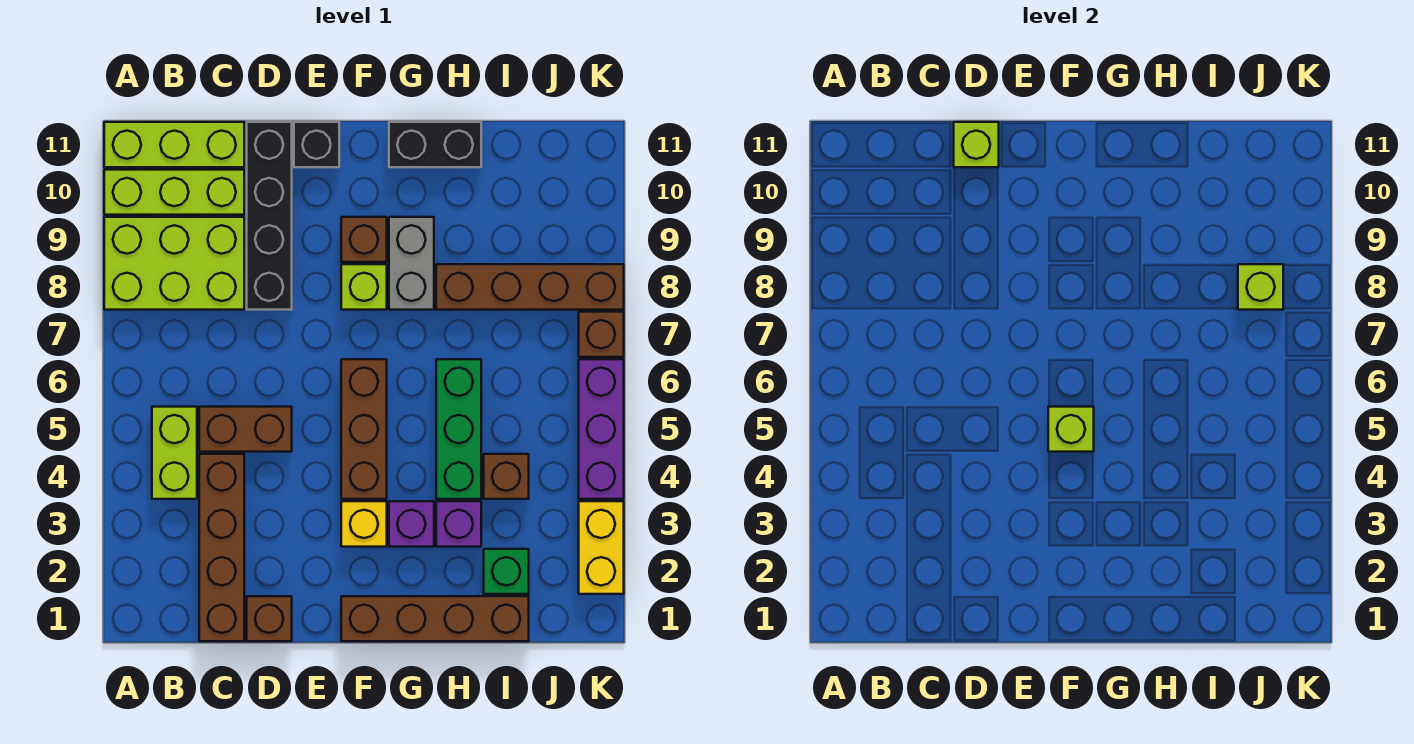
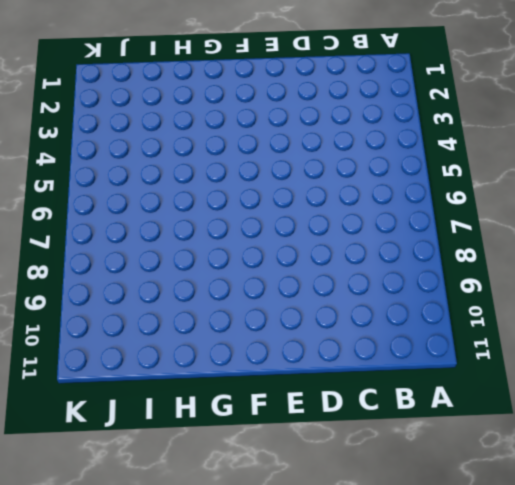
none -> lime brick A8:C9 level 1
none -> lime brick A10:C10 level 1
none -> lime brick A11:C11 level 1

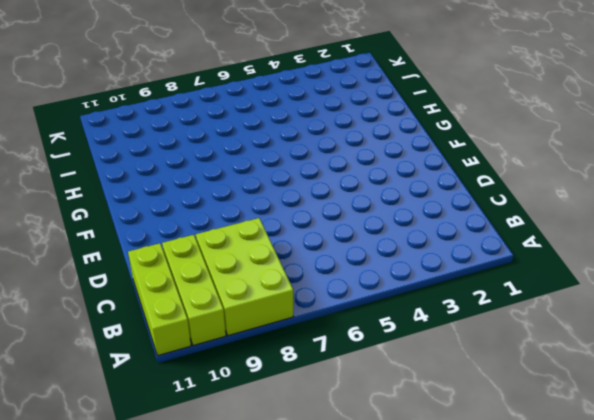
none -> lime brick B4:B5 level 1
none -> brown brick C1:C4 level 1
none -> brown brick C5:D5 level 1

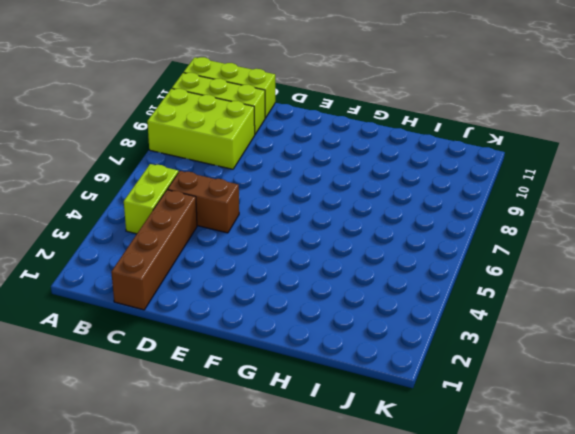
none -> brown brick D1 level 1
none -> black brick D8:D11 level 1
none -> black brick E11 level 1

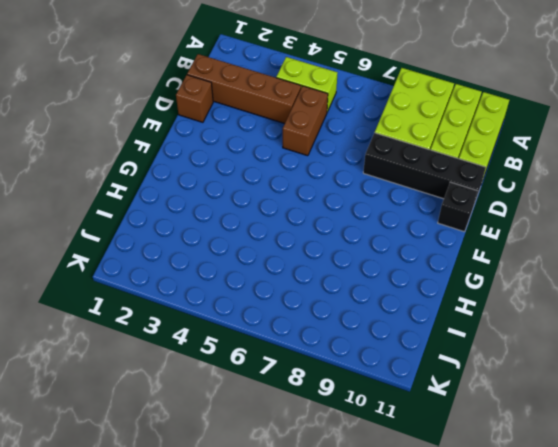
none -> brown brick F1:I1 level 1
none -> yellow brick F3 level 1
none -> brown brick F4:F6 level 1

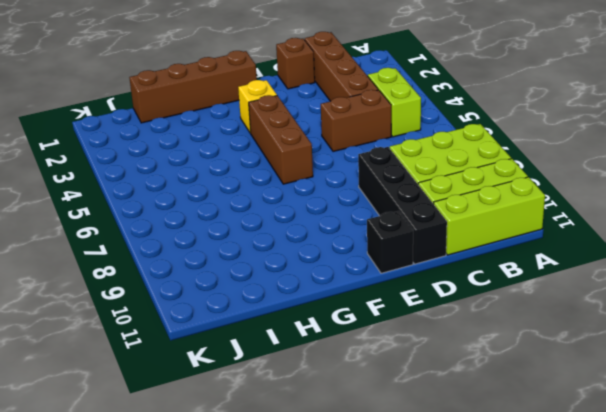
none -> lime brick F8 level 1
none -> brown brick F9 level 1
none -> purple brick G3 level 1

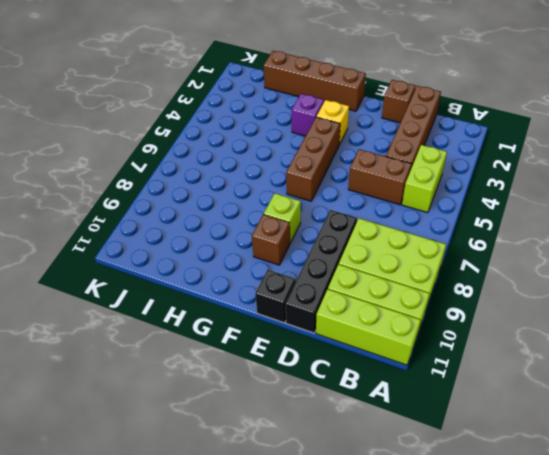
none -> grey brick G8:G9 level 1
none -> black brick G11:H11 level 1
none -> purple brick H3 level 1

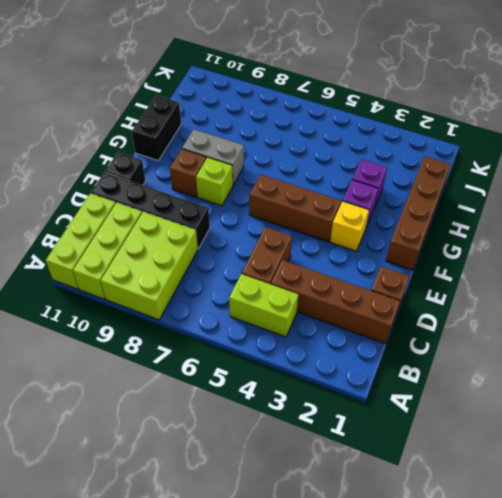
none -> green brick H4:H6 level 1
none -> brown brick H8:K8 level 1
none -> green brick I2 level 1

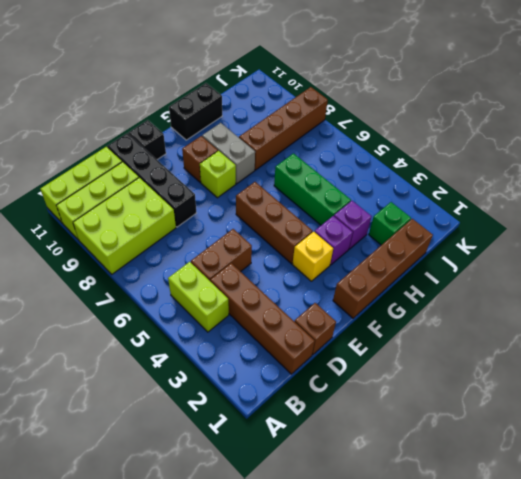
none -> brown brick I4 level 1
none -> yellow brick K2:K3 level 1
none -> purple brick K4:K6 level 1

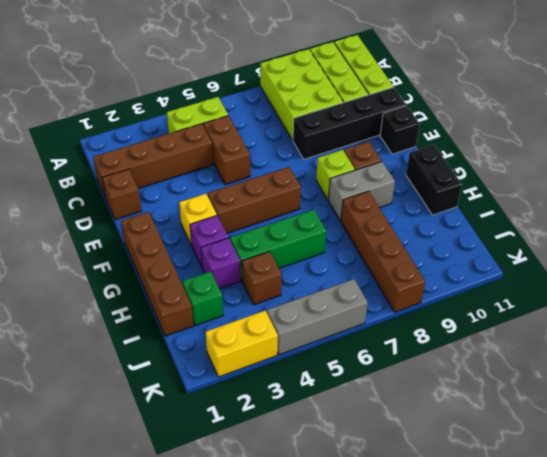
grey brick K4:K6 level 1 -> purple brick K4:K6 level 1
none -> brown brick K7 level 1
none -> lime brick D11 level 2
none -> lime brick F5 level 2

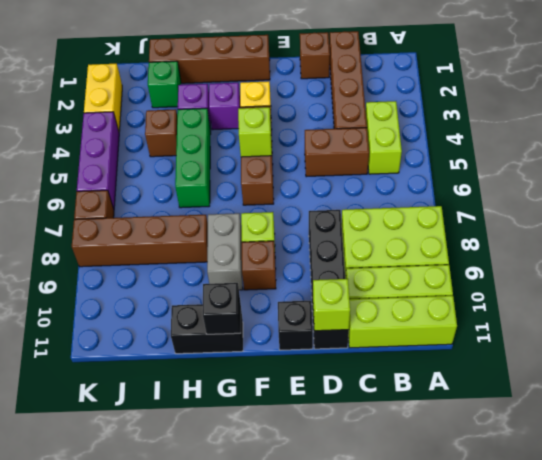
black brick G11 level 2 -> none
none -> lime brick J8 level 2

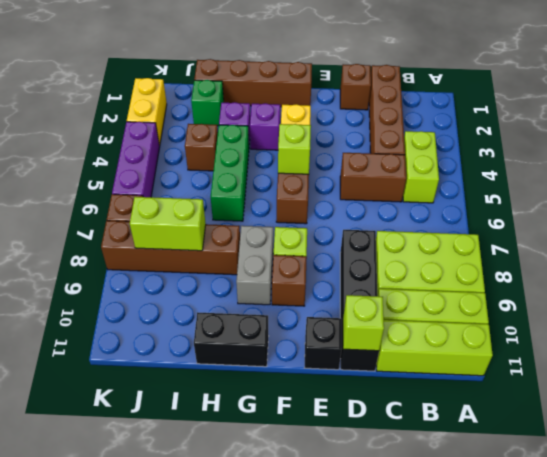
lime brick I8:J8 level 2 -> lime brick J8 level 2

